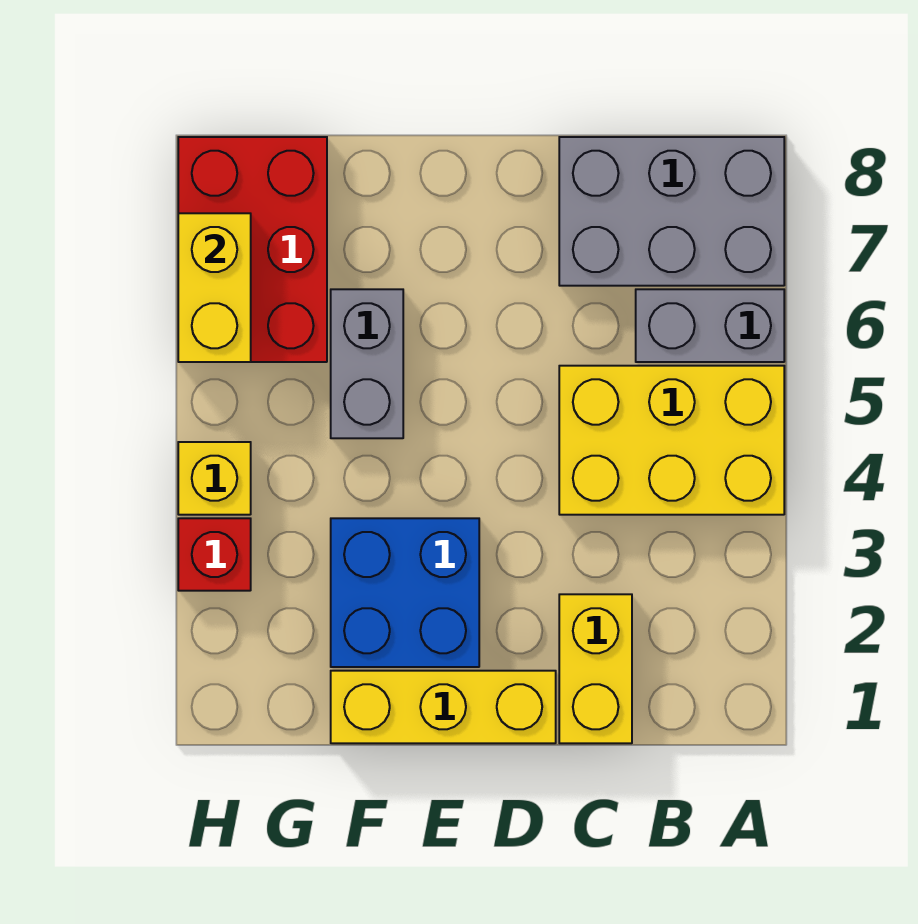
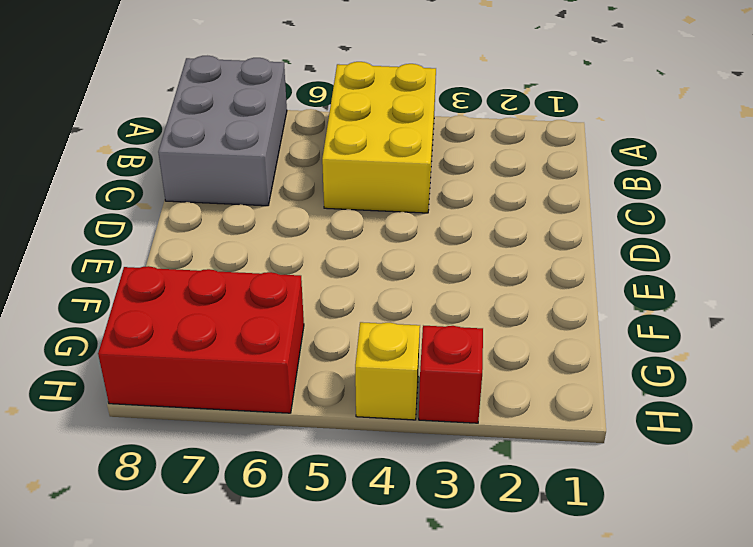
none -> grey brick A6:B6 level 1
none -> yellow brick C1:C2 level 1

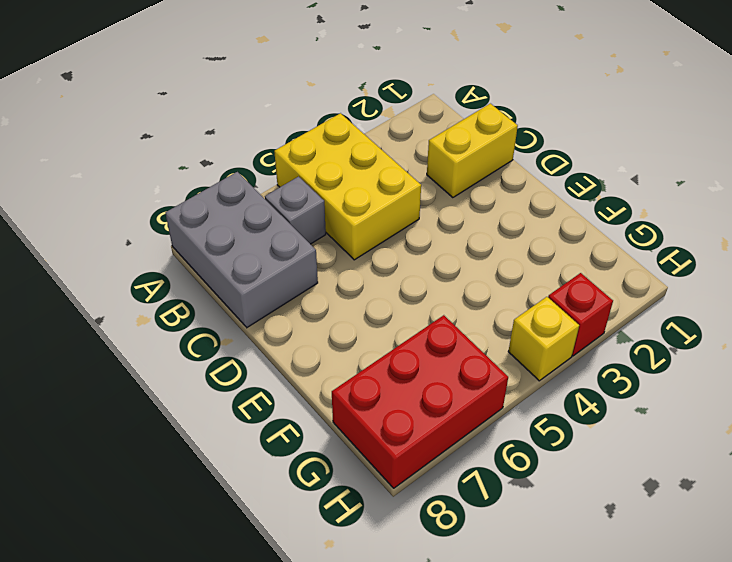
grey brick B6 level 1 -> grey brick A6:B6 level 1
none -> yellow brick D1:F1 level 1
none -> blue brick E2:F3 level 1

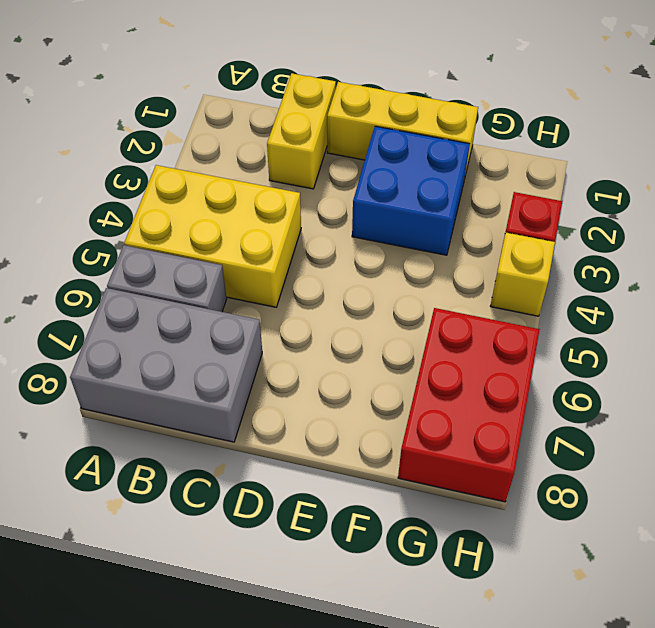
none -> grey brick F5:F6 level 1
none -> yellow brick H6:H7 level 2

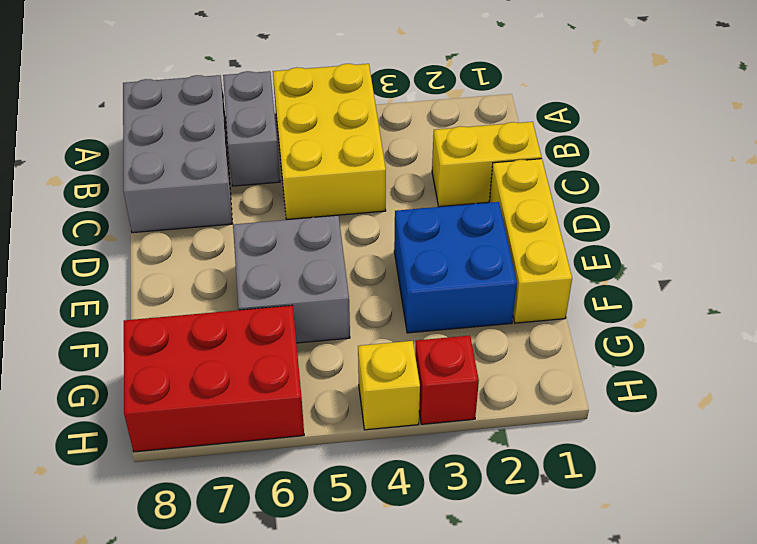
grey brick E5:F6 level 1 -> grey brick F5:F6 level 1
none -> yellow brick H6:H7 level 2

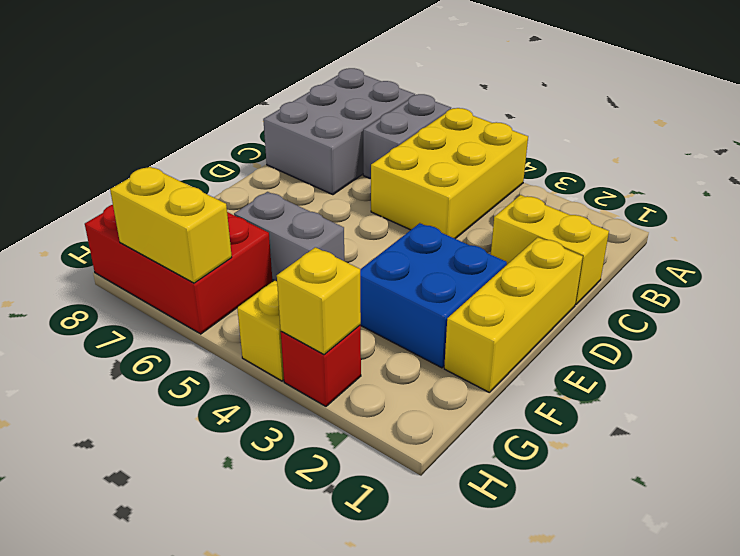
yellow brick H3 level 2 -> none

